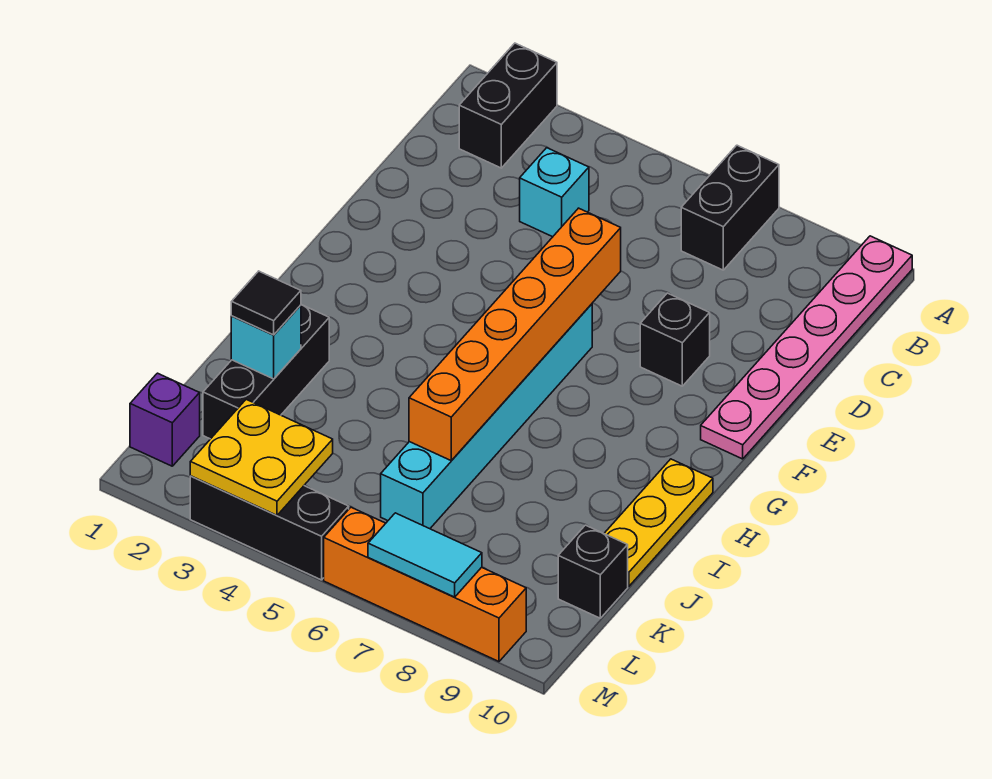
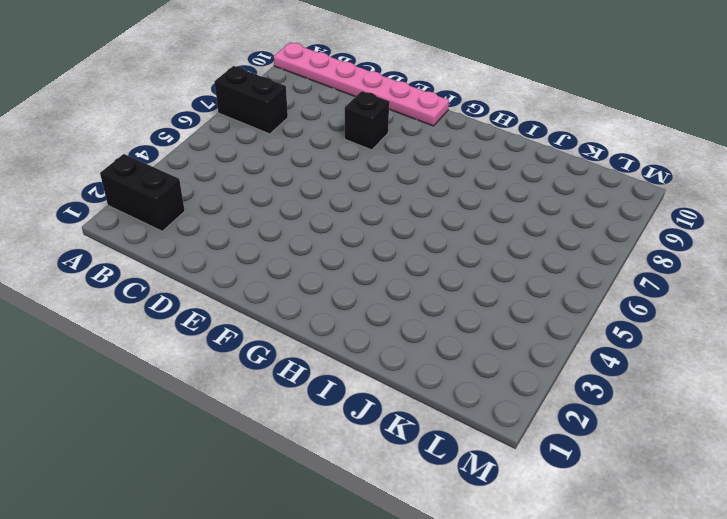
none -> cyan brick C4 level 1
none -> cyan brick F6:K6 level 1
none -> yellow plate H10:J10 level 1

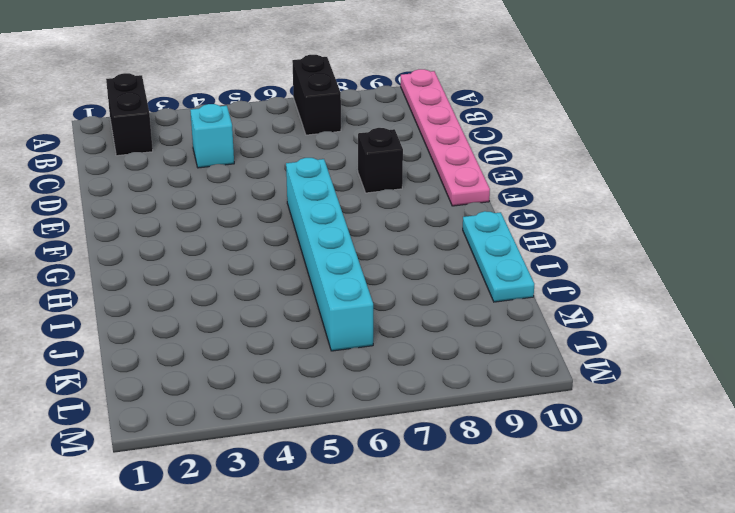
cyan plate H10:J10 level 1 -> yellow plate H10:J10 level 1
none -> black brick I2:K2 level 1
none -> black brick K10 level 1
none -> purple brick L1 level 1

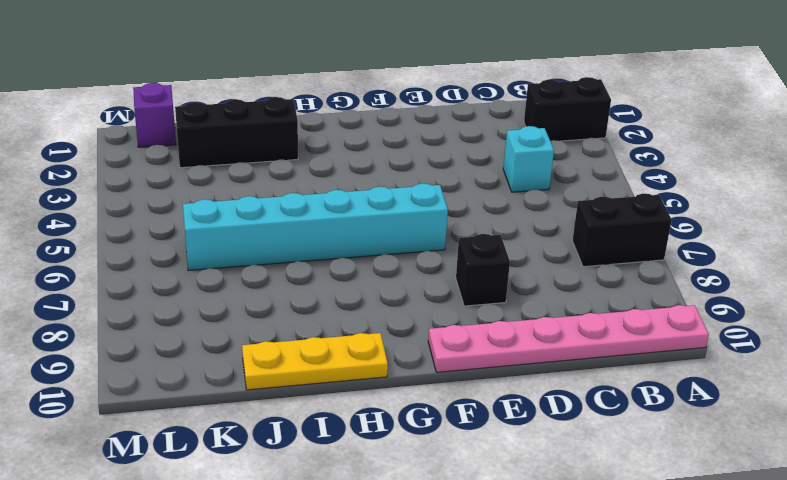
none -> black brick K10 level 1
none -> black brick M3:M5 level 1
none -> orange brick M6:M9 level 1

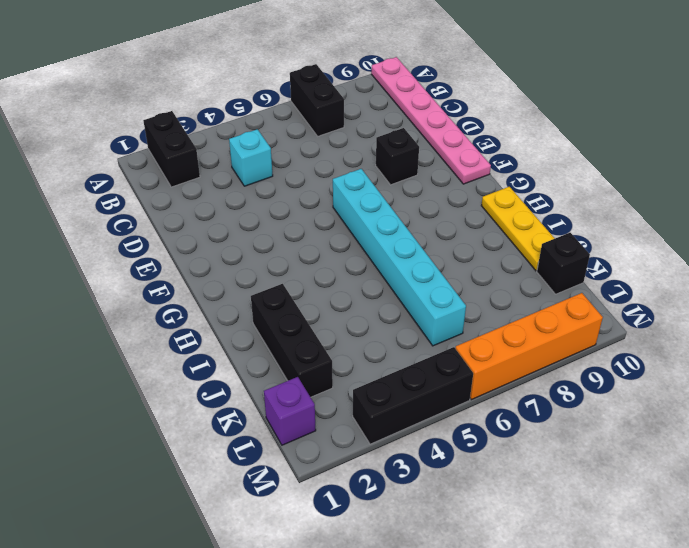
none -> orange brick E6:J6 level 2
none -> cyan brick J2 level 2
none -> yellow plate L3:M4 level 2

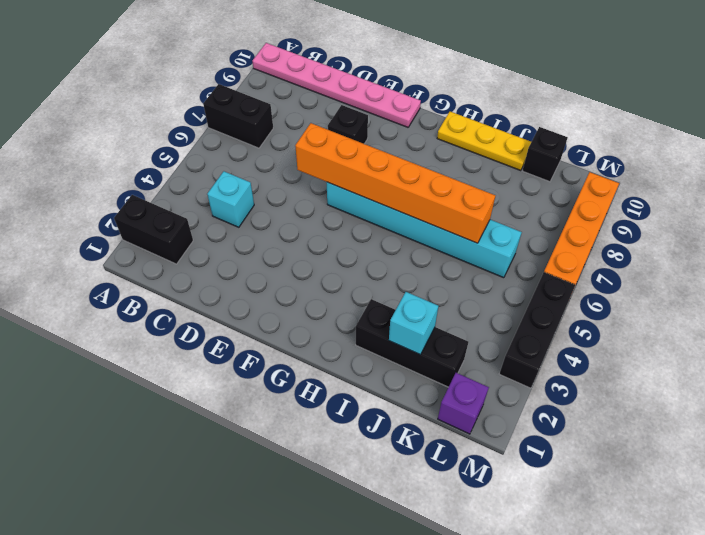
none -> yellow plate L3:M4 level 2
none -> cyan tile M7:M8 level 2
none -> black tile J2 level 3

